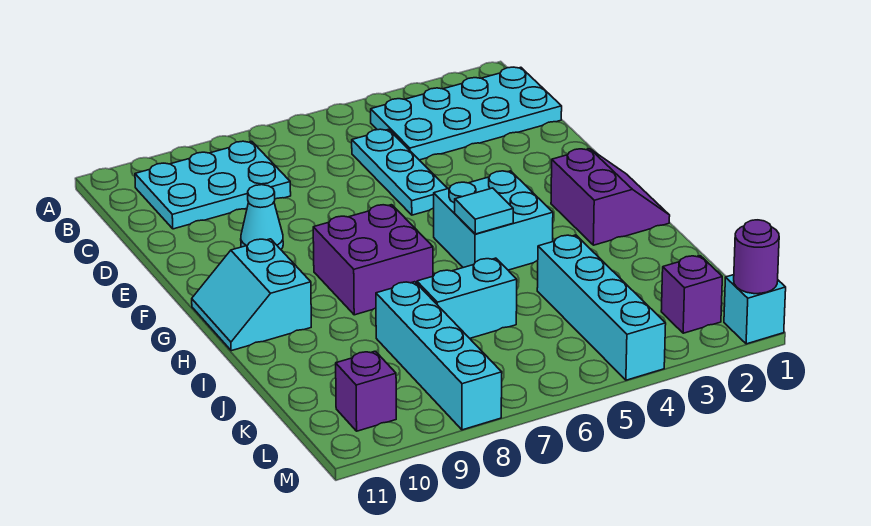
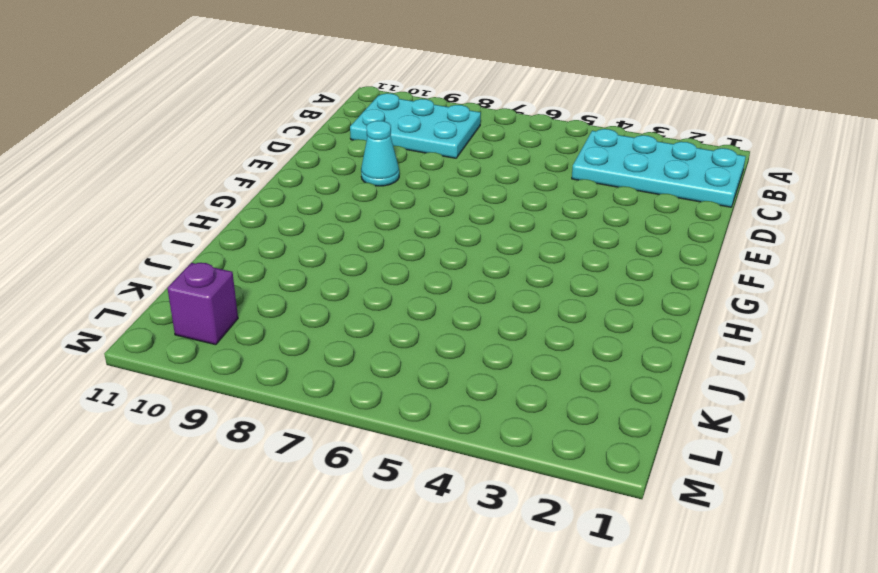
none -> cyan plate C5:E5 level 1
none -> purple slope G1:H2 level 1 top 2
none -> cyan brick G4:H5 level 1

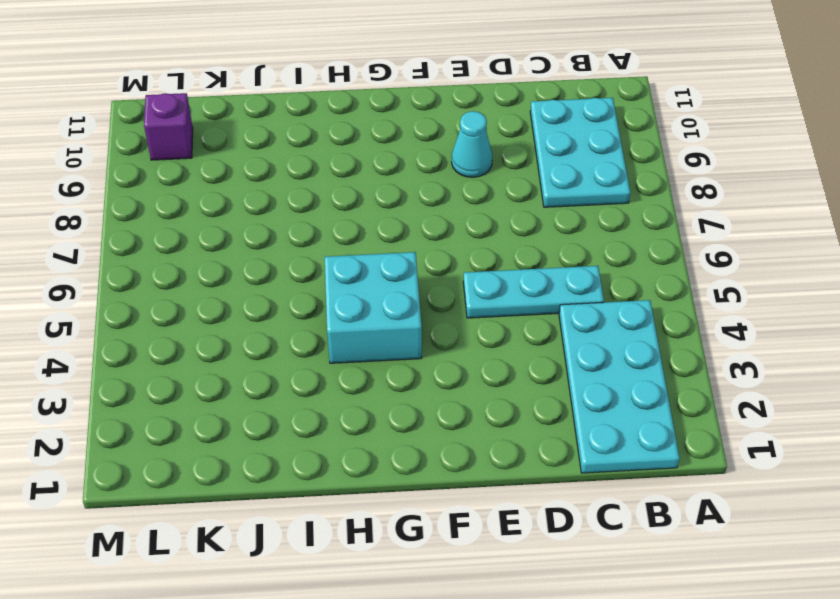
none -> purple slope G1:H2 level 1 top 2
none -> purple brick G7:H8 level 1
none -> cyan slope G10:H11 level 1 top 10

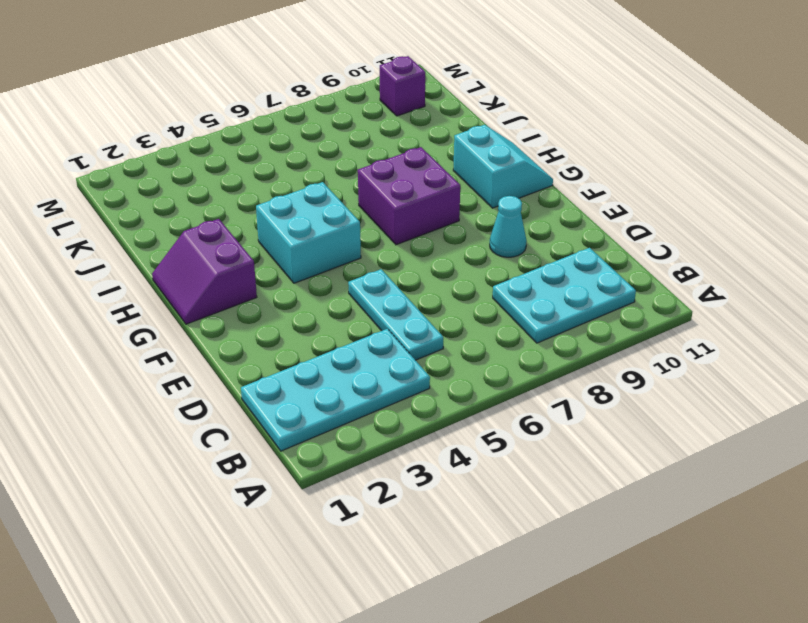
none -> cyan brick J4:M4 level 1
none -> cyan brick J6:J7 level 1
none -> cyan brick J8:M8 level 1

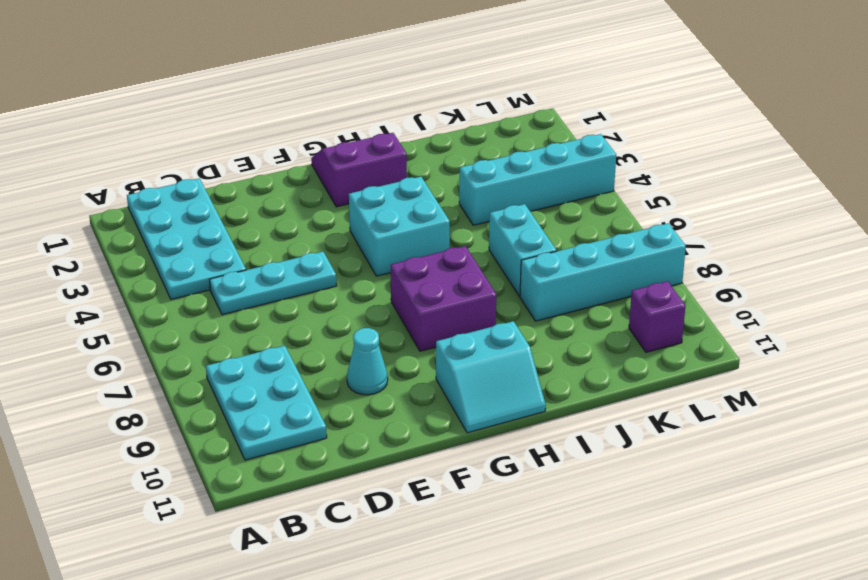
none -> purple brick L2 level 1
none -> cyan brick M1 level 1
none -> cyan tile H5 level 2

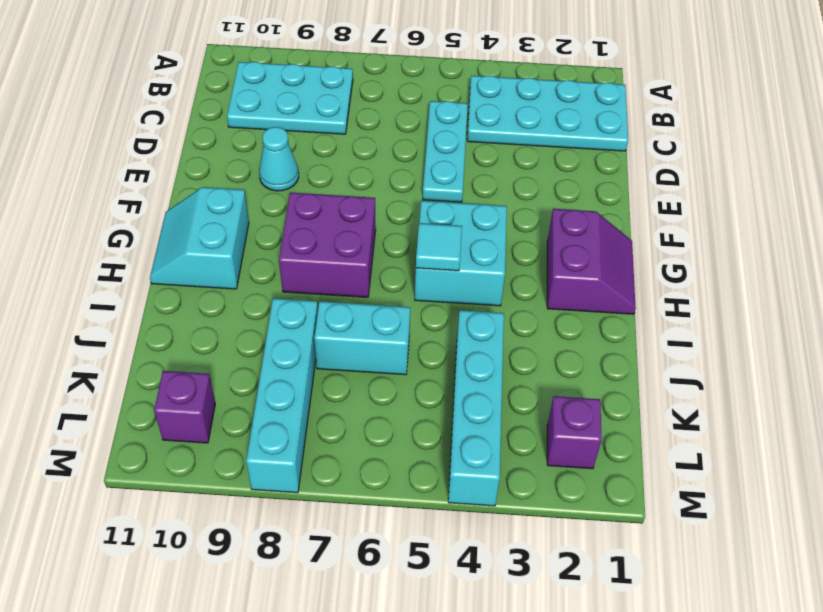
none -> cyan brick M1 level 1
none -> purple round brick M1 level 2

